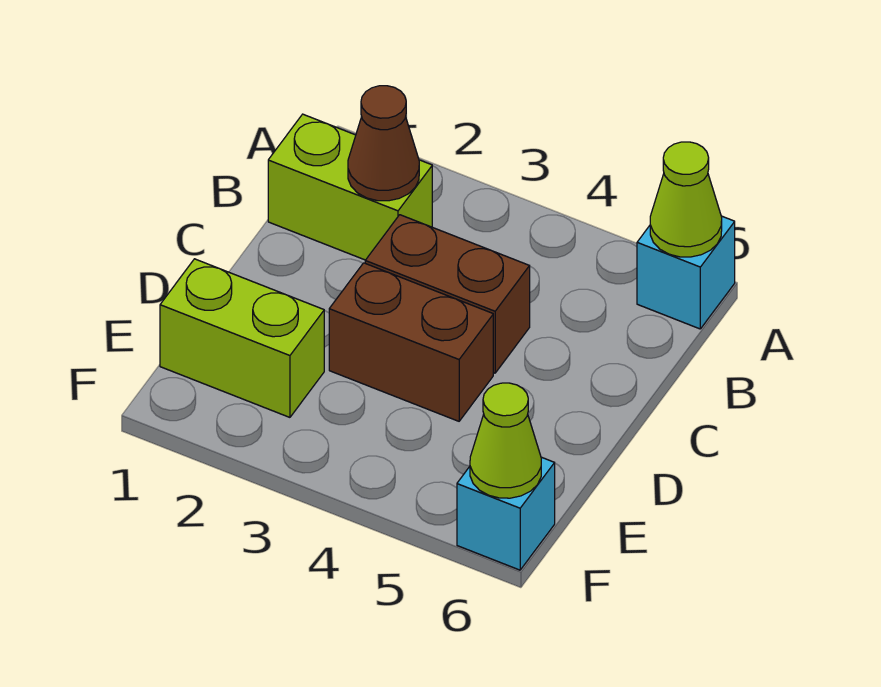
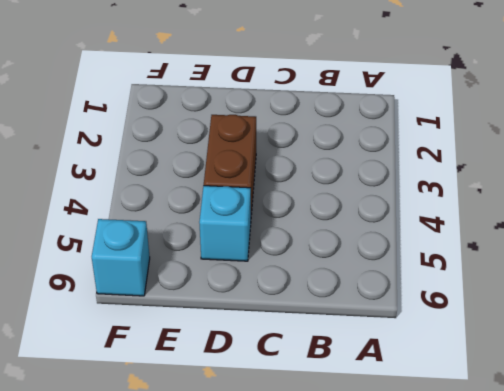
cyan brick D5 level 1 -> cyan brick A6 level 1
none -> lime brick B1:B2 level 1
none -> brown brick C3:C4 level 1

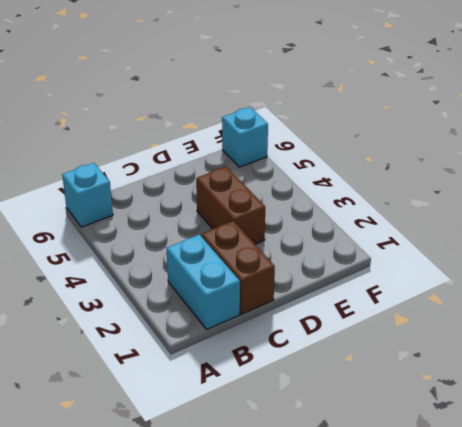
cyan brick B1:B2 level 1 -> lime brick B1:B2 level 1
brown brick C1:C2 level 1 -> brown brick C3:C4 level 1
none -> lime brick E1:E2 level 1
none -> lime cone A6 level 2

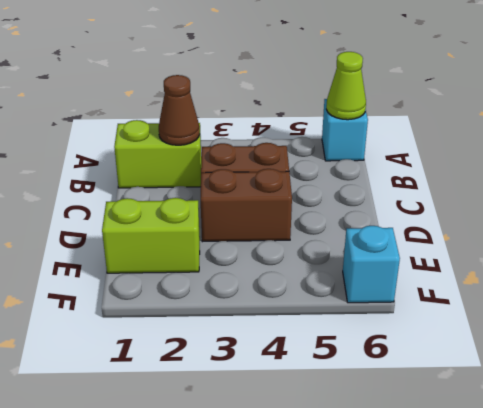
none -> lime cone F6 level 2

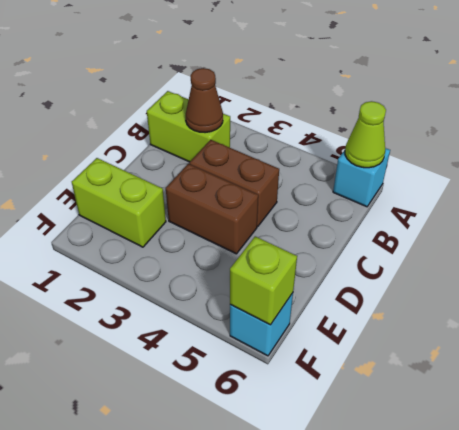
lime brick F6 level 2 -> lime cone F6 level 2

